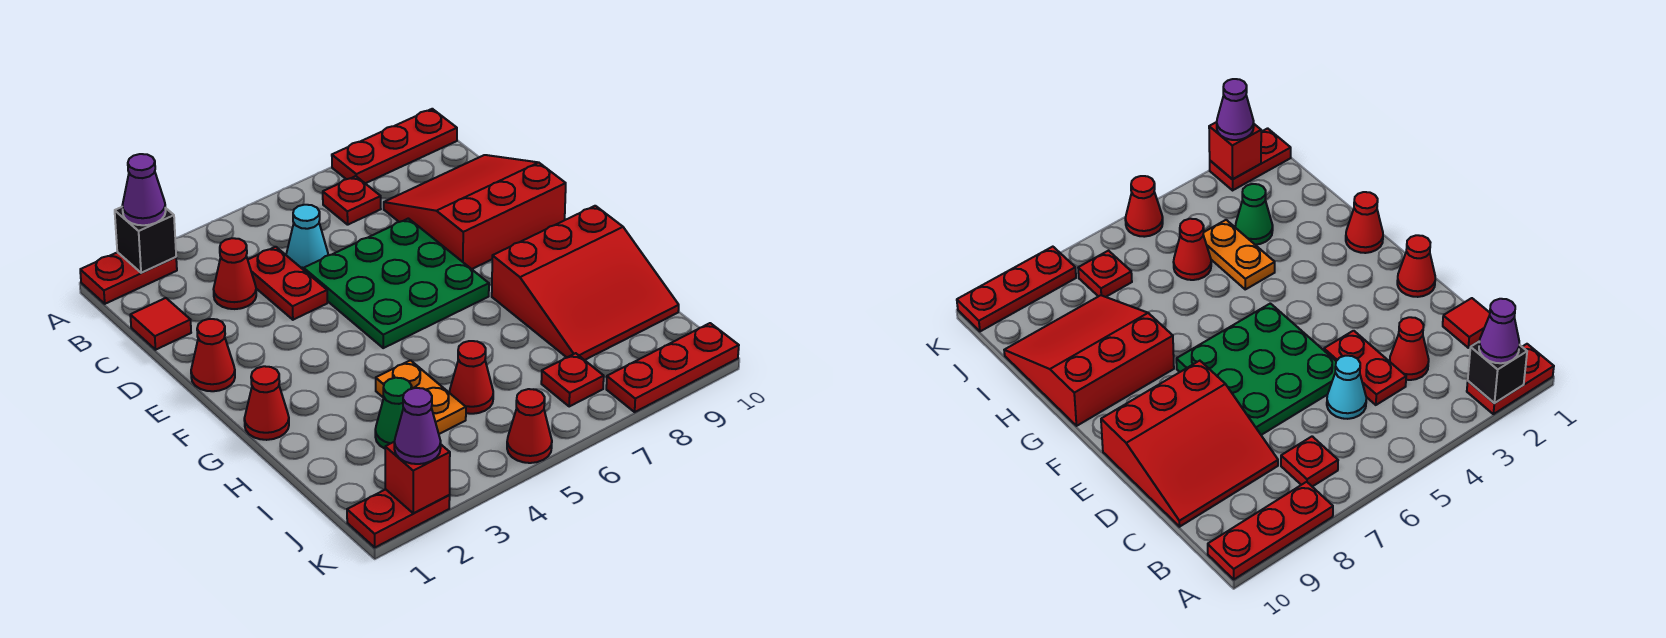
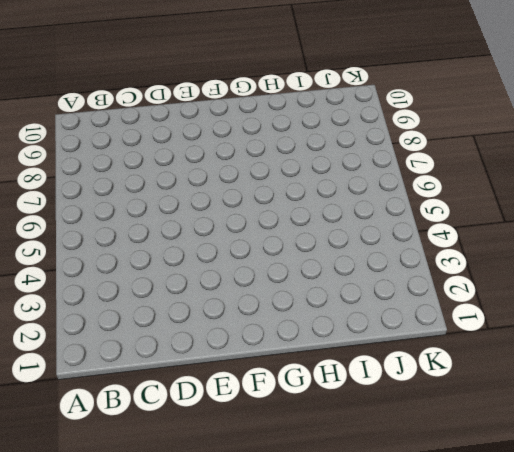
none -> red plate A1:A2 level 1
none -> red plate A8:A10 level 1
none -> red plate B7 level 1

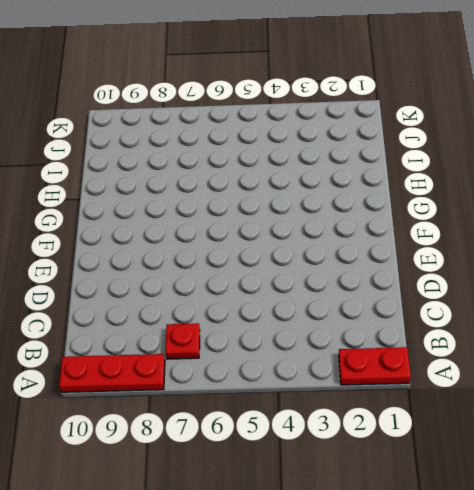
none -> red tile C1 level 1
none -> red cone C3 level 1
none -> red plate C4:D4 level 1

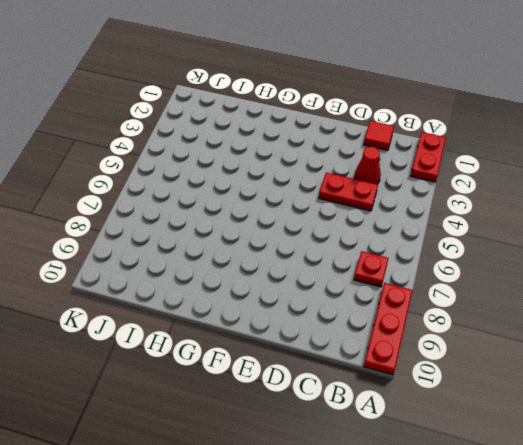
none -> cyan cone C5 level 1
none -> red slope C8:E10 level 1 top E
none -> green plate D5:F7 level 1

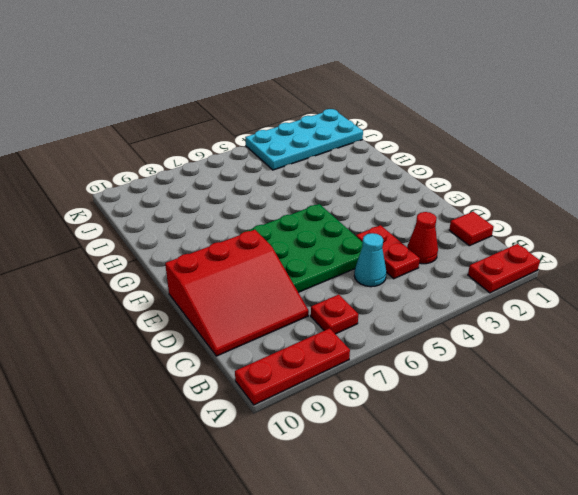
cyan plate J1:K4 level 1 -> red plate K1:K2 level 1
none -> red cone E1 level 1
none -> red cone G1 level 1
none -> red slope G8:I10 level 1 top G

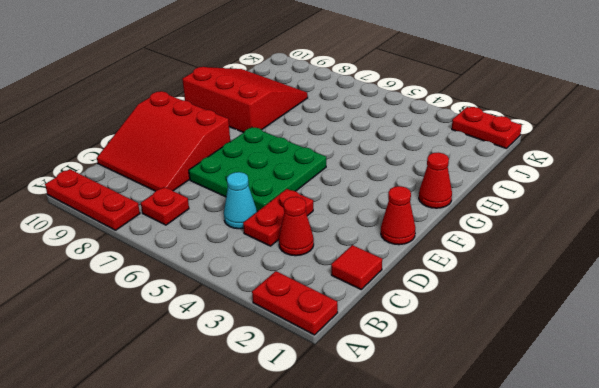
none -> orange plate H4:I4 level 1
none -> green cone I3 level 1
none -> red cone I5 level 1

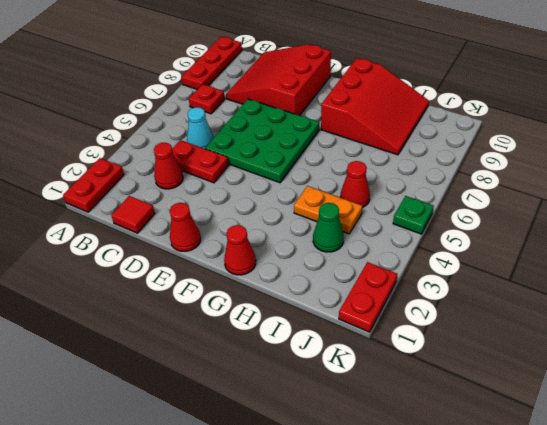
green plate K5 level 1 -> red cone K5 level 1
none -> red plate J7 level 1
none -> red plate K8:K10 level 1
none -> black brick A2 level 2

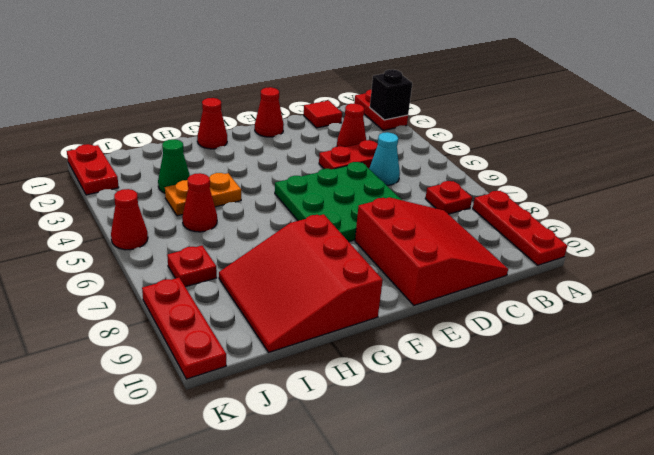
none -> red brick K2 level 2
none -> purple cone A2 level 3
none -> purple cone K2 level 3

